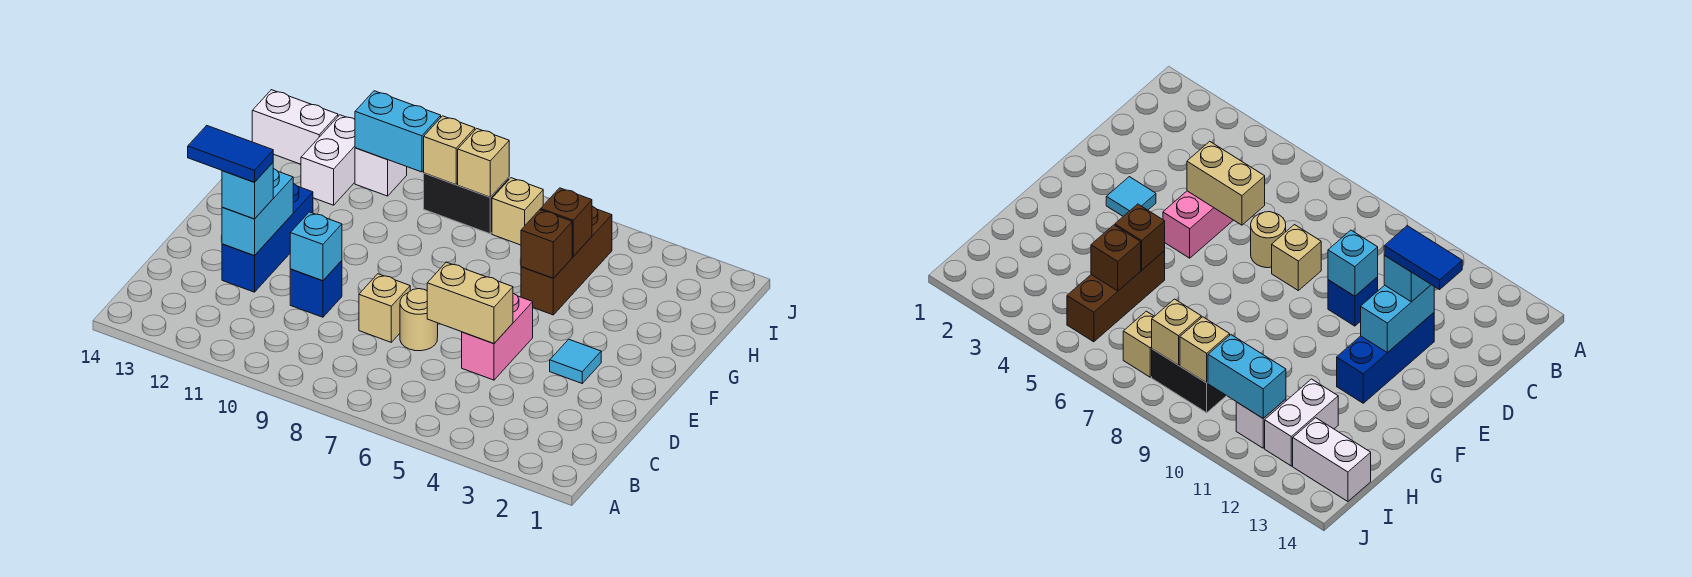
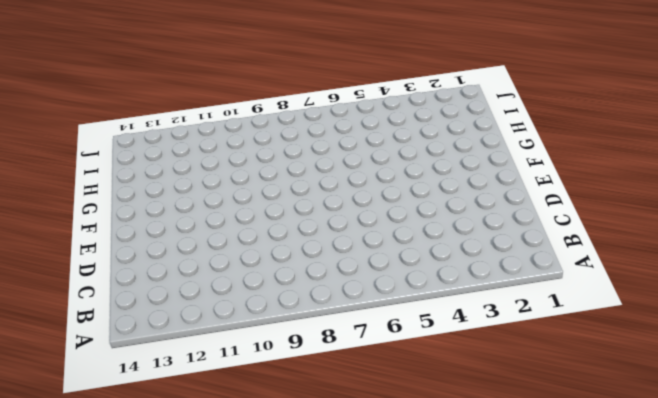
none -> pink brick D5:E5 level 1
none -> tan round brick D7 level 1
none -> tan brick D8 level 1

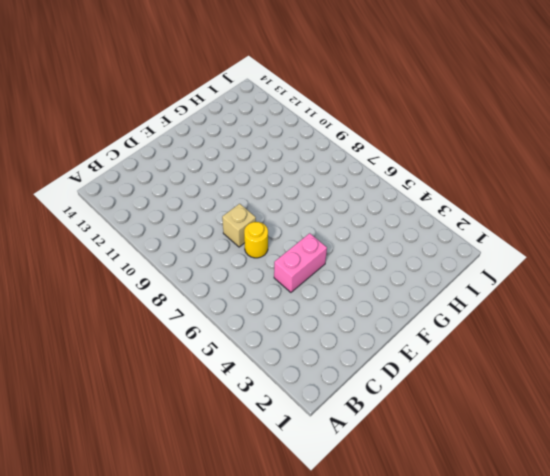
yellow round brick D7 level 1 -> tan round brick D7 level 1
none -> blue brick D10 level 1
none -> blue brick D12:F12 level 1
none -> cyan tile E3 level 1

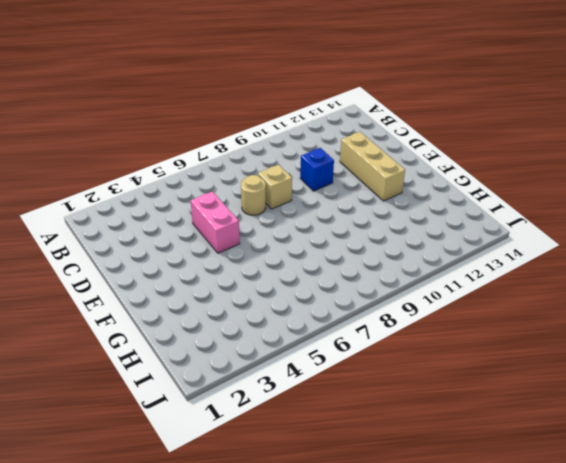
tan brick D12:F12 level 1 -> blue brick D12:F12 level 1
none -> cyan tile E3 level 1
none -> brown brick G5:I5 level 1
none -> white brick H12:I12 level 1

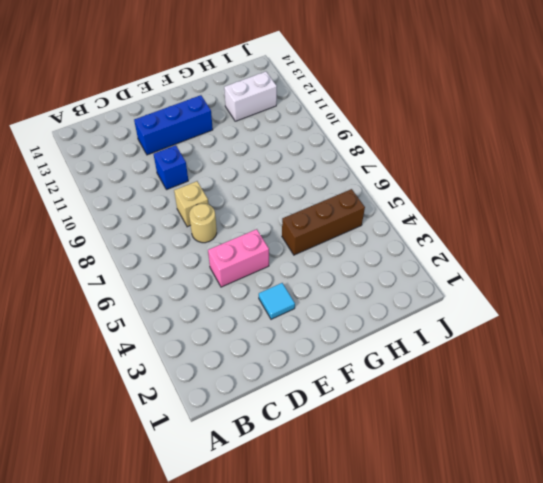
none -> tan brick I7 level 1
none -> black brick I8:I9 level 1
none -> white brick I11 level 1

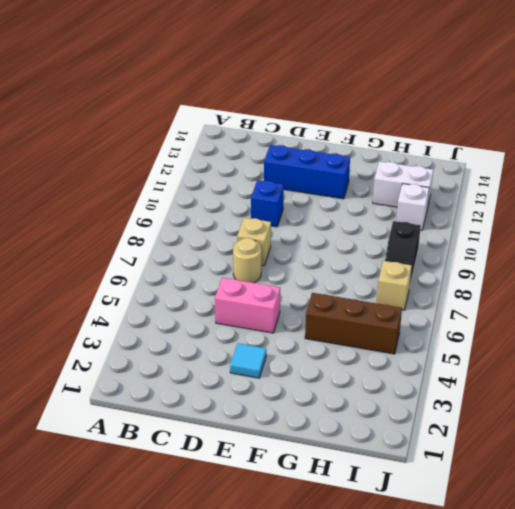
black slope I8:I9 level 1 top 9 -> black brick I8:I9 level 1
none -> white brick I13:I14 level 1
none -> tan brick D5:D6 level 2
none -> cyan brick D10 level 2

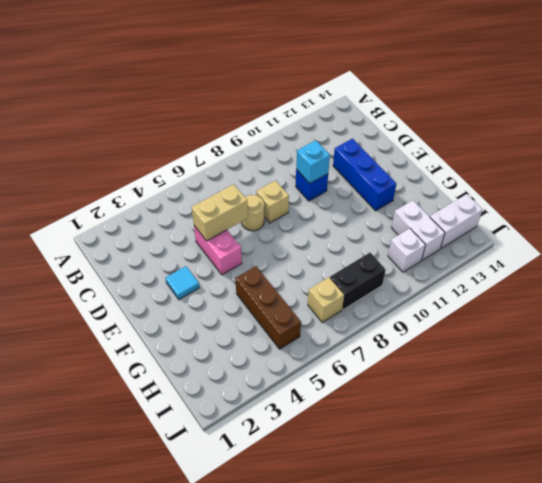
none -> cyan brick D12:E12 level 2
none -> brown brick G5 level 2
none -> brown brick H5 level 2

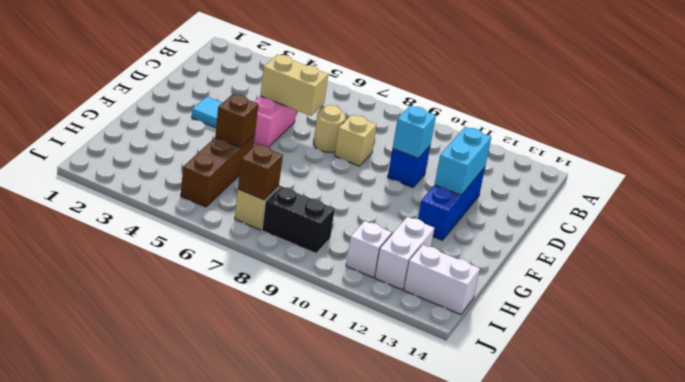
brown brick I7 level 2 -> brown brick H5 level 2
none -> tan brick I8 level 2
none -> tan brick I9 level 2
none -> cyan brick I10:I11 level 2

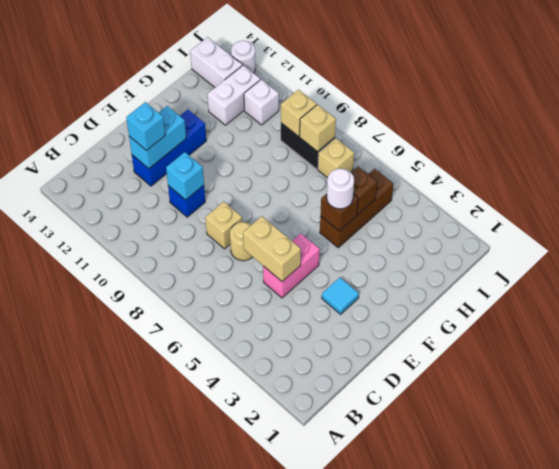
white round brick G5 level 3 -> none
white round brick J13 level 1 -> none
none -> cyan brick I10:I11 level 2
none -> blue tile D12:D13 level 4

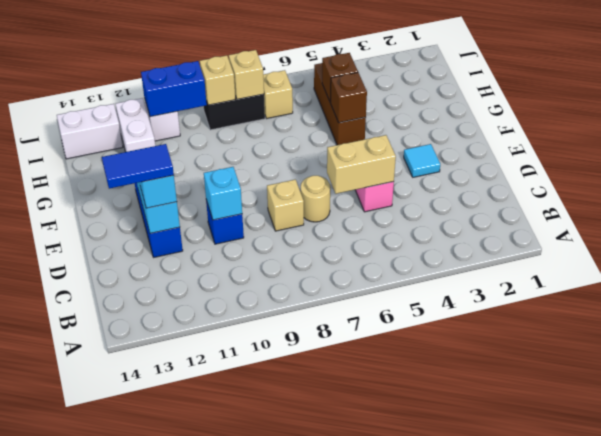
blue brick I10:I11 level 2 -> cyan brick I10:I11 level 2

